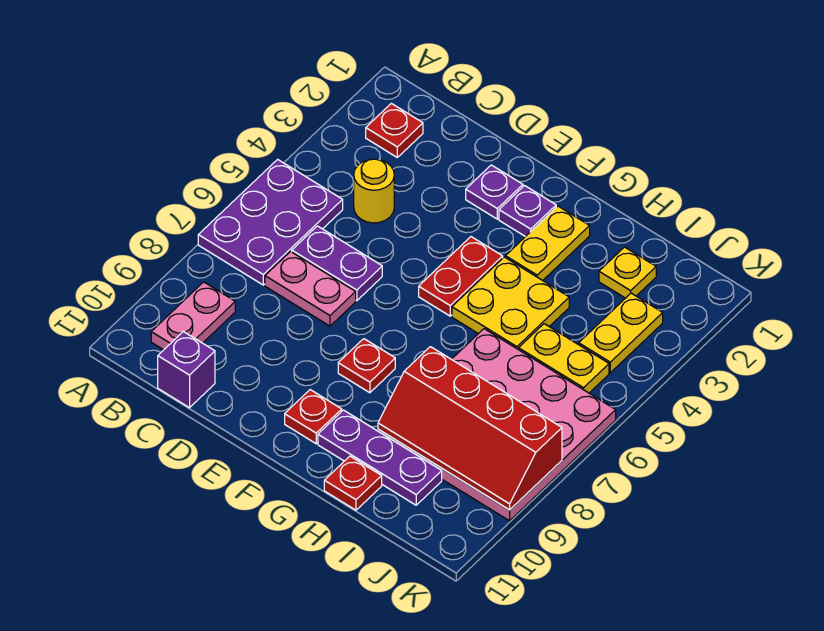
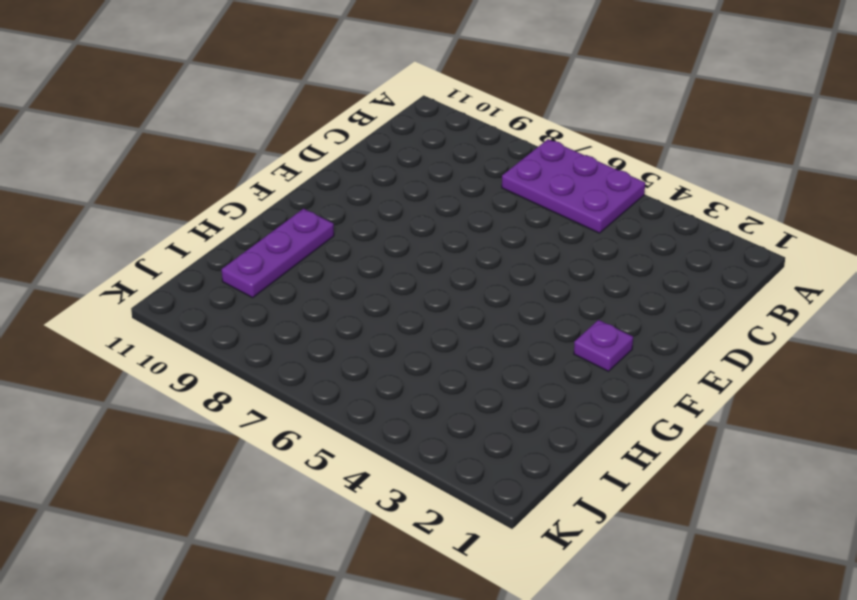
none -> red plate B2 level 1
none -> pink plate B9:B10 level 1
none -> yellow round brick C4 level 1

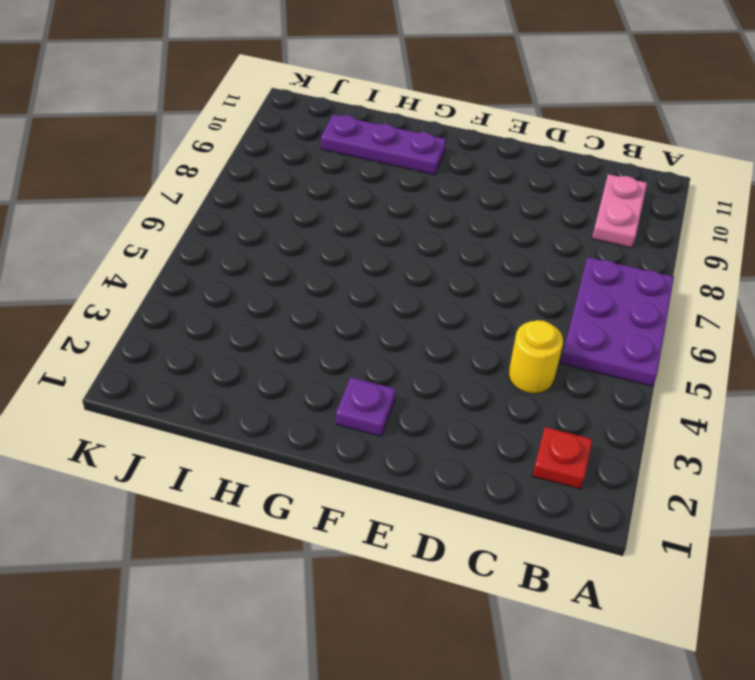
none -> purple plate C6:D6 level 1
none -> pink plate C7:D7 level 1
none -> purple brick C11 level 1

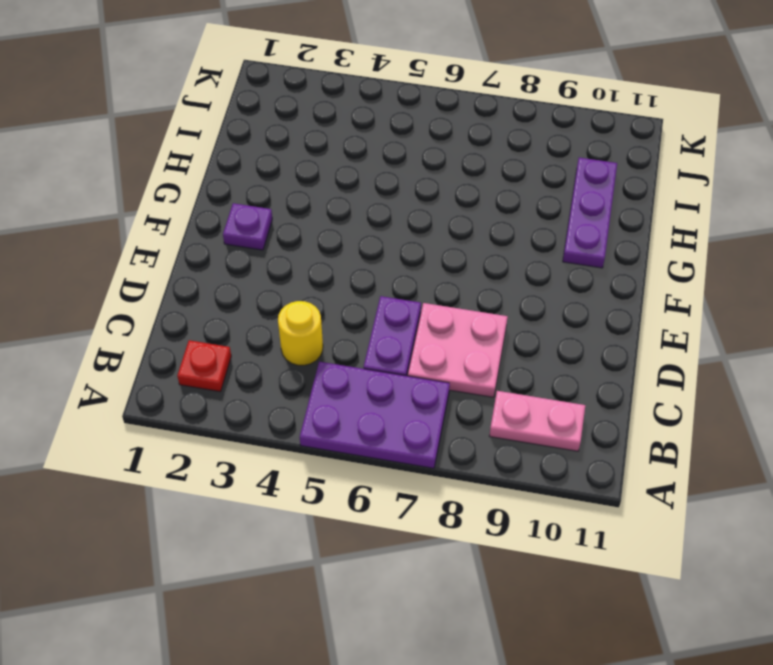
pink plate C7:D8 level 1 -> pink plate C7:D7 level 1
none -> purple brick C11 level 1
none -> purple plate E2 level 1
none -> red plate F4:F5 level 1

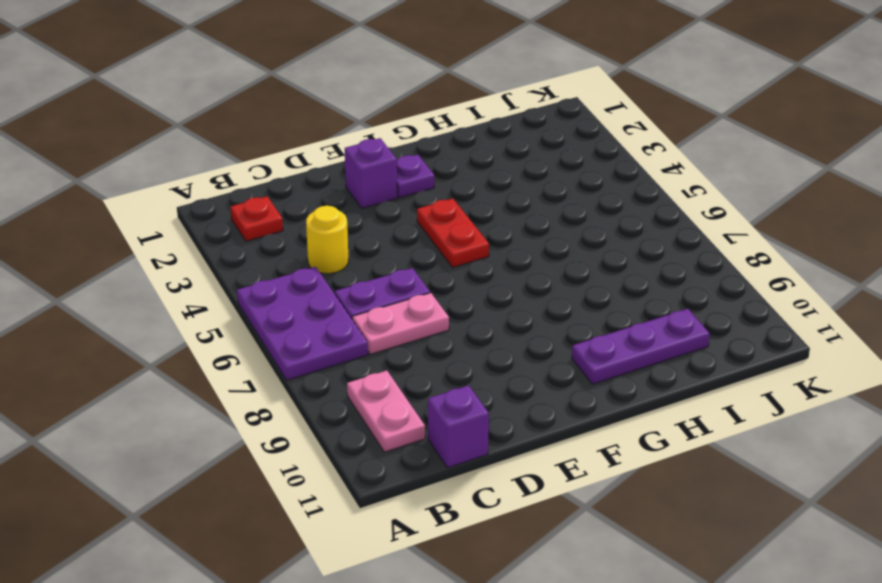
purple brick E2 level 1 -> purple plate E2 level 1
none -> red plate F8 level 1
none -> red plate F10 level 1
none -> yellow plate G2:G3 level 1

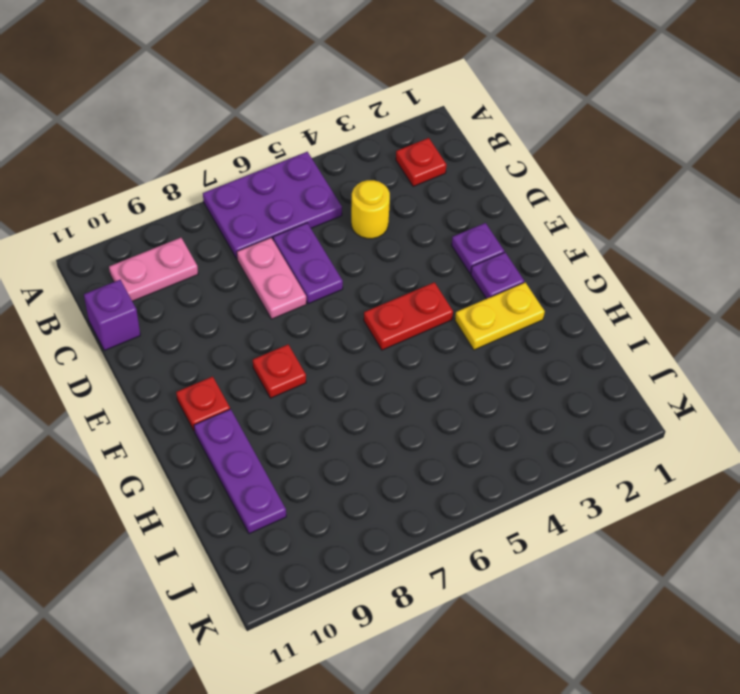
none -> yellow plate G4:H5 level 1
none -> pink plate H6:K9 level 1
none -> red plate H11 level 1

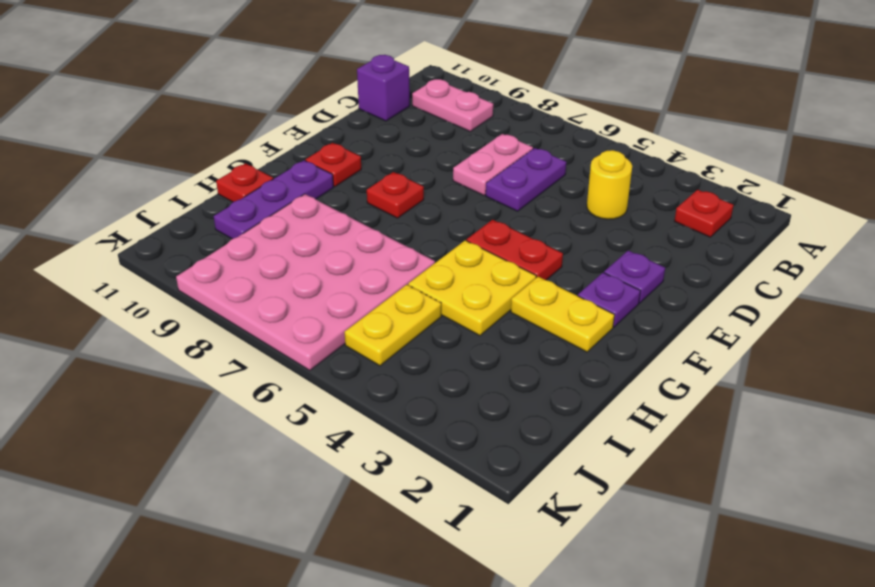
none -> purple plate A5:B7 level 1
none -> yellow plate I2 level 1
none -> yellow plate J3:J4 level 1

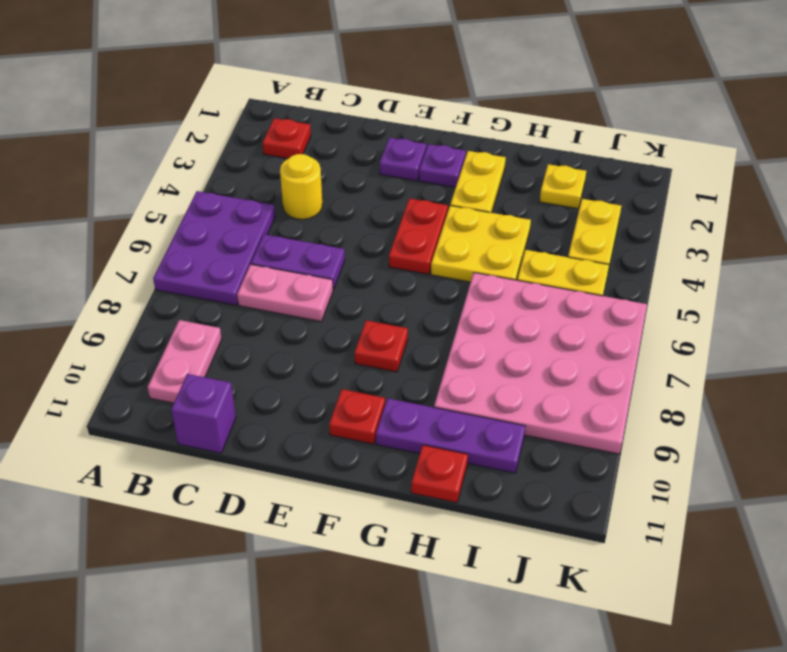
none -> red slope H8:K9 level 2 top 8

